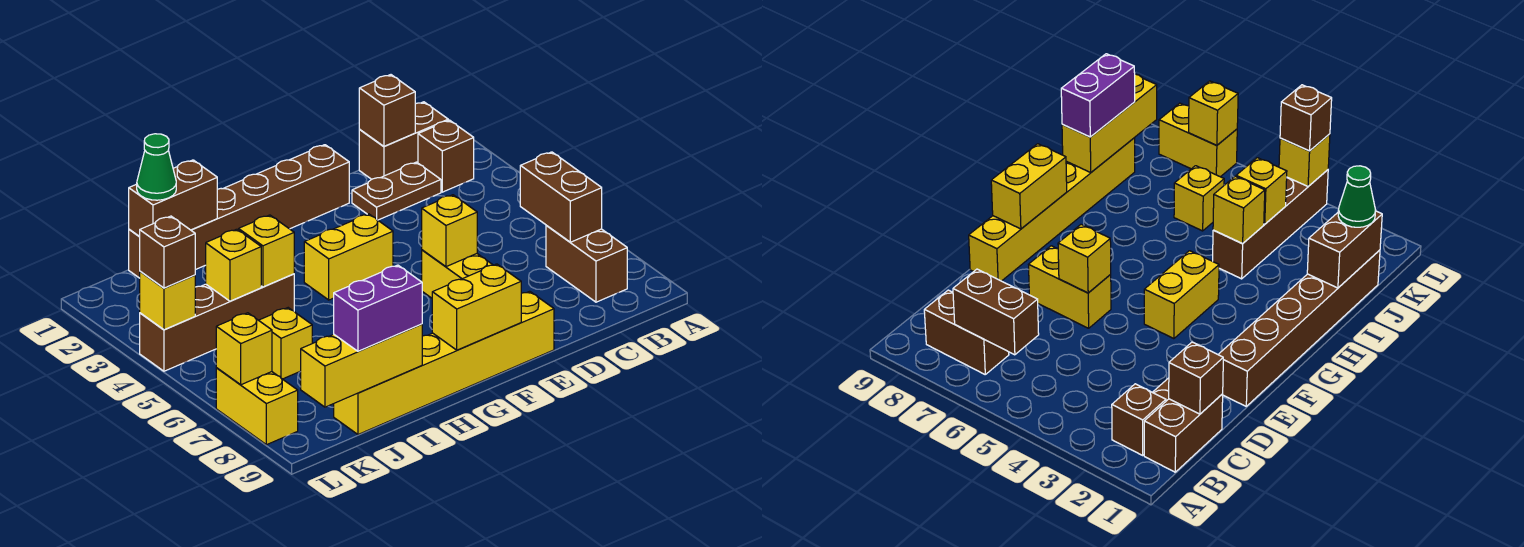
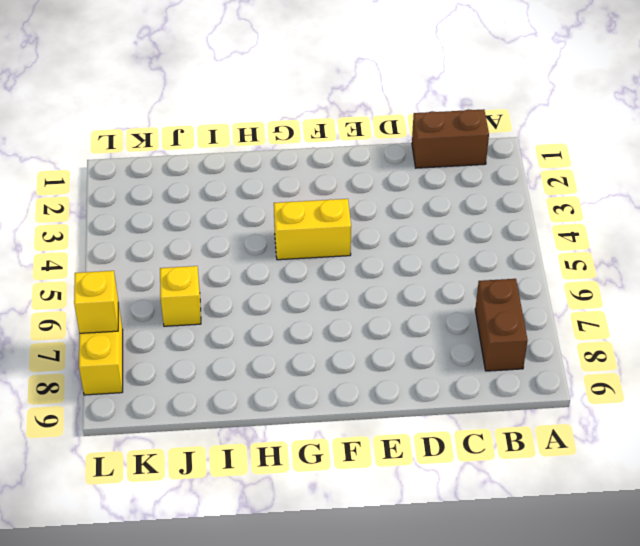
none -> brown brick B2 level 1
none -> brown plate C2:D2 level 1
none -> brown brick E1:J1 level 1

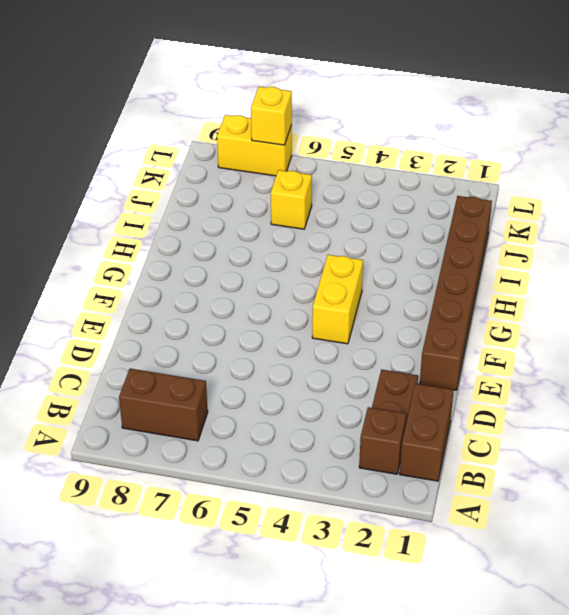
none -> yellow brick E6:E7 level 1
none -> yellow brick E9:J9 level 1
none -> brown brick I4:L4 level 1

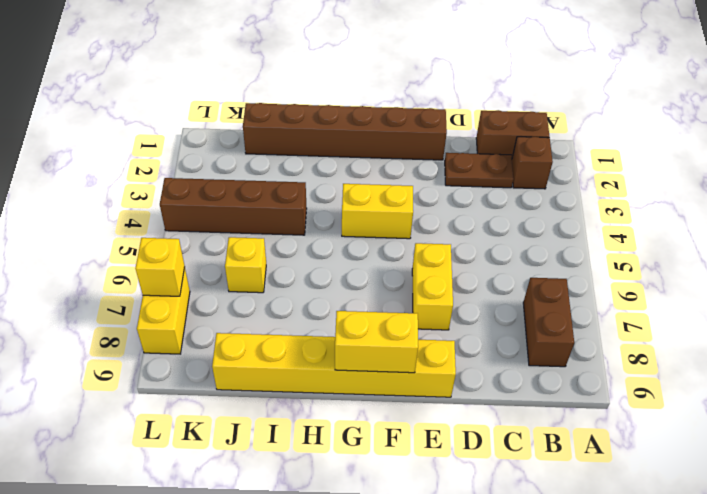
none -> brown brick B6:B7 level 2
none -> brown brick C1 level 2
none -> yellow brick E6 level 2

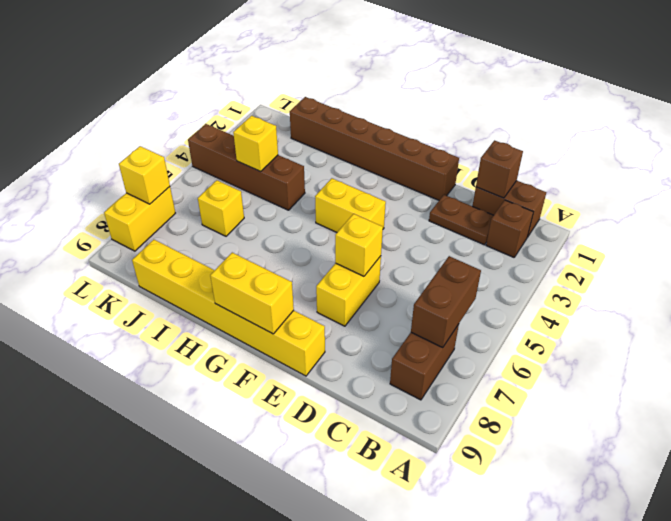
none -> brown brick I1:J1 level 2
none -> yellow brick I4 level 2
none -> yellow brick I9:K9 level 2

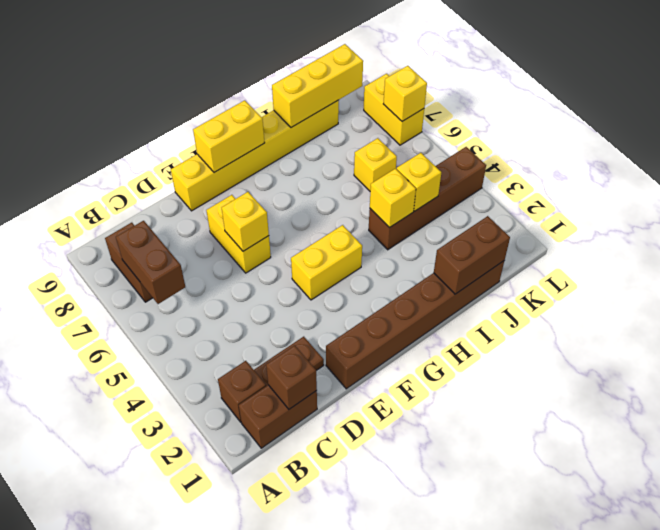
none -> yellow brick L4 level 2
none -> purple brick I9:J9 level 3
none -> green cone J1 level 3

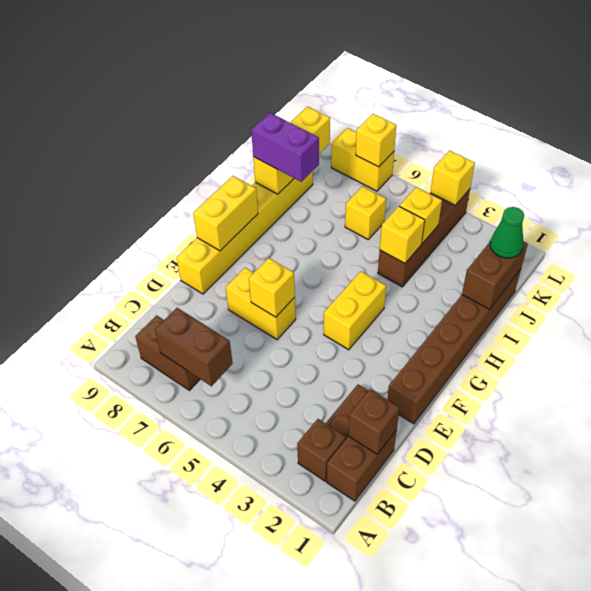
purple brick I8:I9 level 3 -> purple brick I9:J9 level 3
none -> brown brick L4 level 3

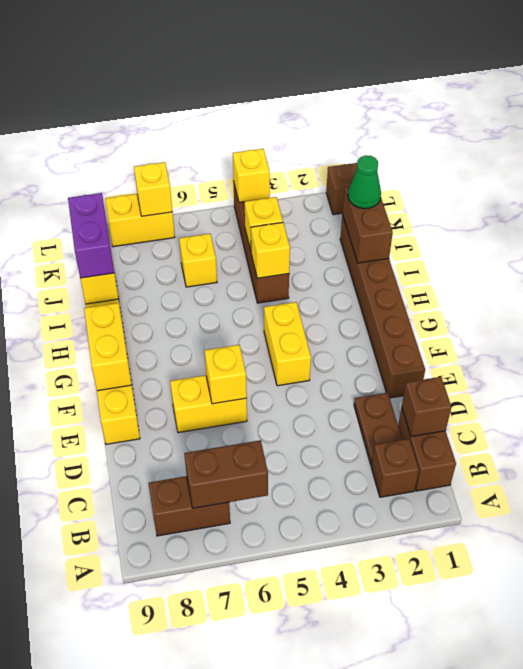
brown brick L1 level 1 -> brown brick L4 level 3

